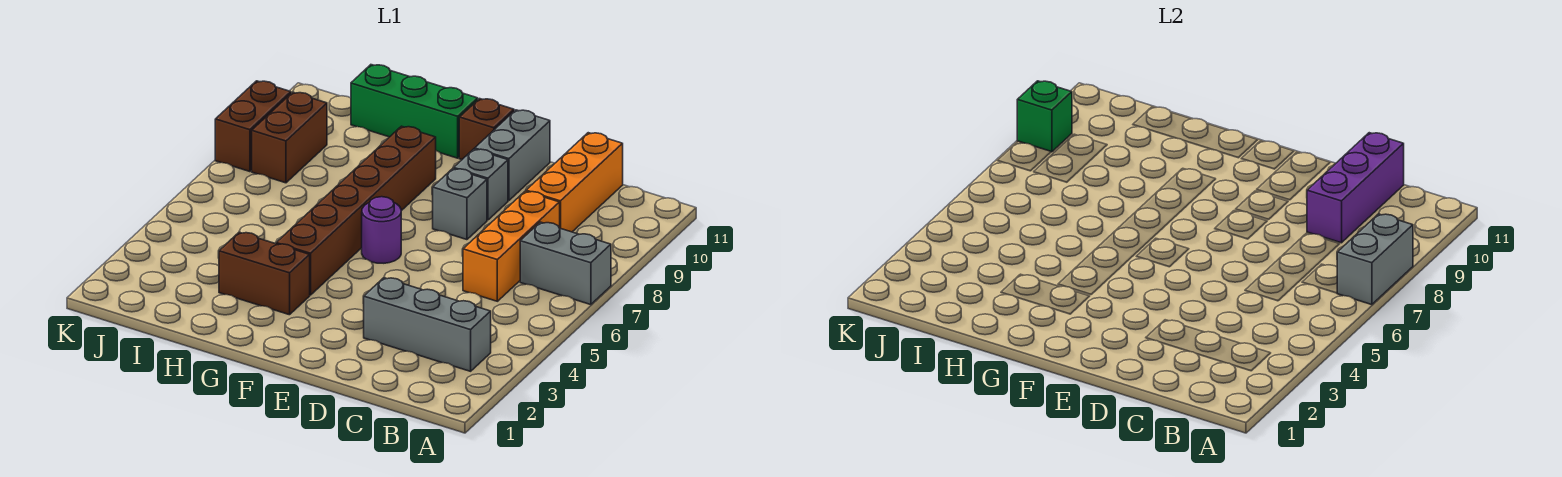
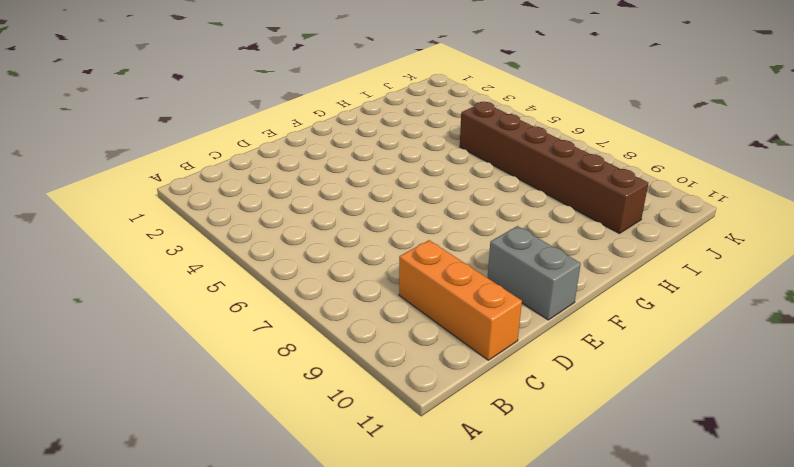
brown brick I5:I10 level 1 -> brown brick G4:G9 level 1
none -> grey brick A7:B7 level 1
none -> grey brick B3:D3 level 1
none -> orange brick C6:C8 level 1

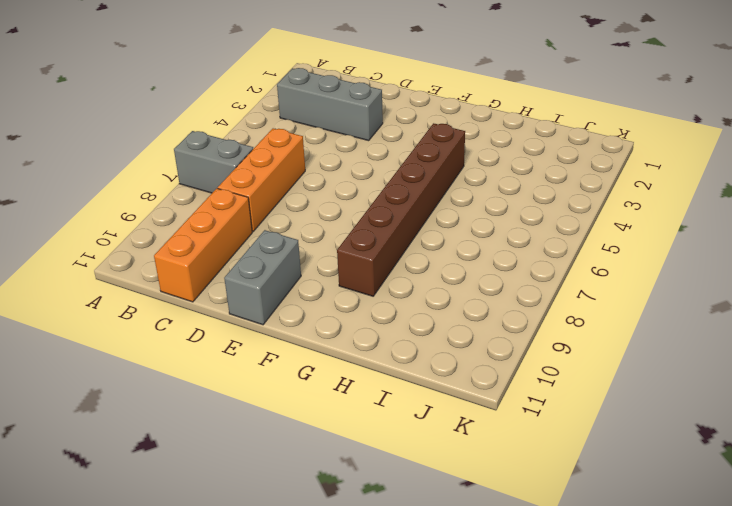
none -> grey brick E8 level 1
none -> grey brick E9 level 1
none -> purple round brick F6 level 1

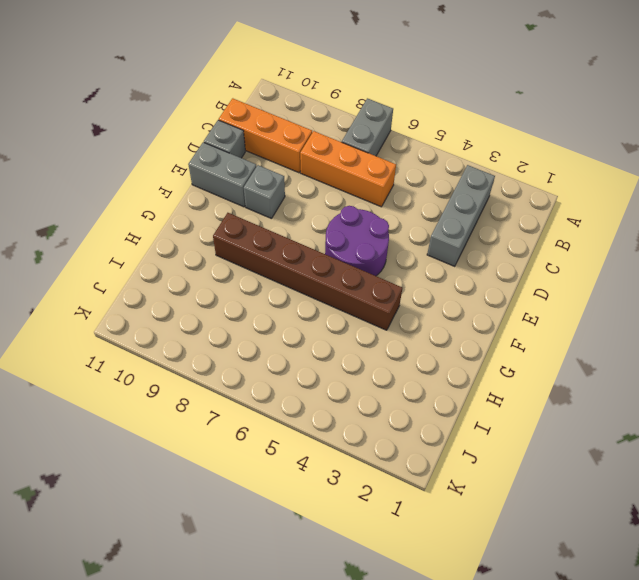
grey brick D11 level 1 -> grey brick E8 level 1
purple round brick E5:F6 level 1 -> purple round brick F6 level 1
none -> brown brick F11 level 1
none -> brown brick G3:H3 level 1
none -> green brick G11:I11 level 1

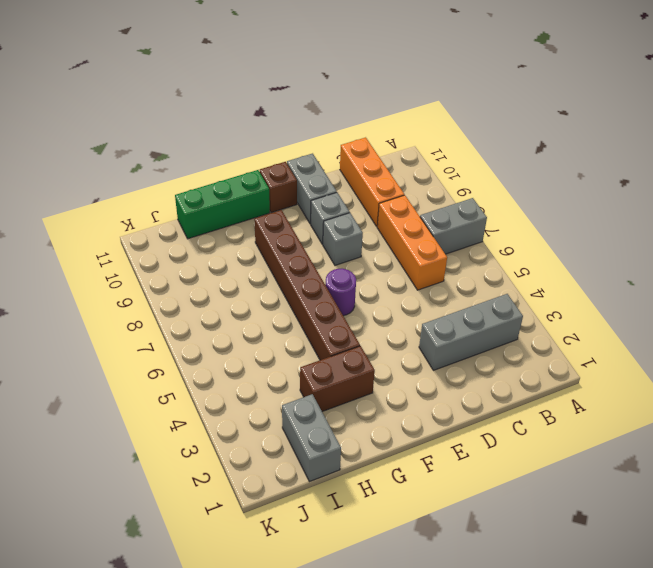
grey brick I1:I2 level 1 -> grey brick A7:A8 level 2
none -> brown brick J8:J9 level 1
none -> brown brick K8:K9 level 1
none -> purple brick C9:C11 level 2

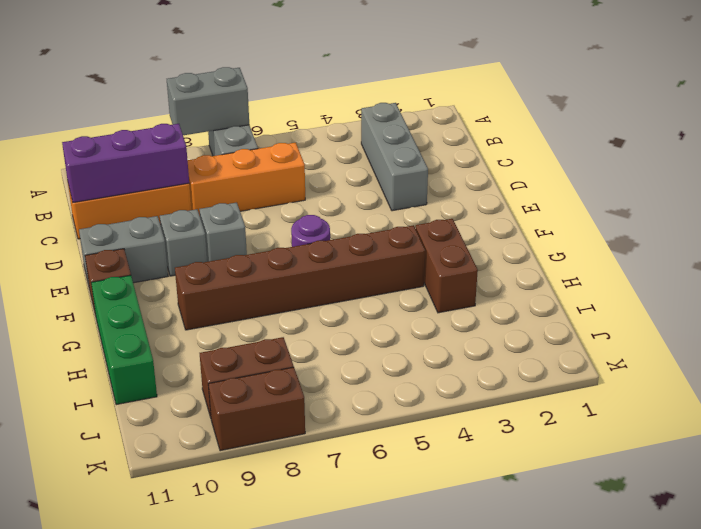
none -> green brick K9 level 2

